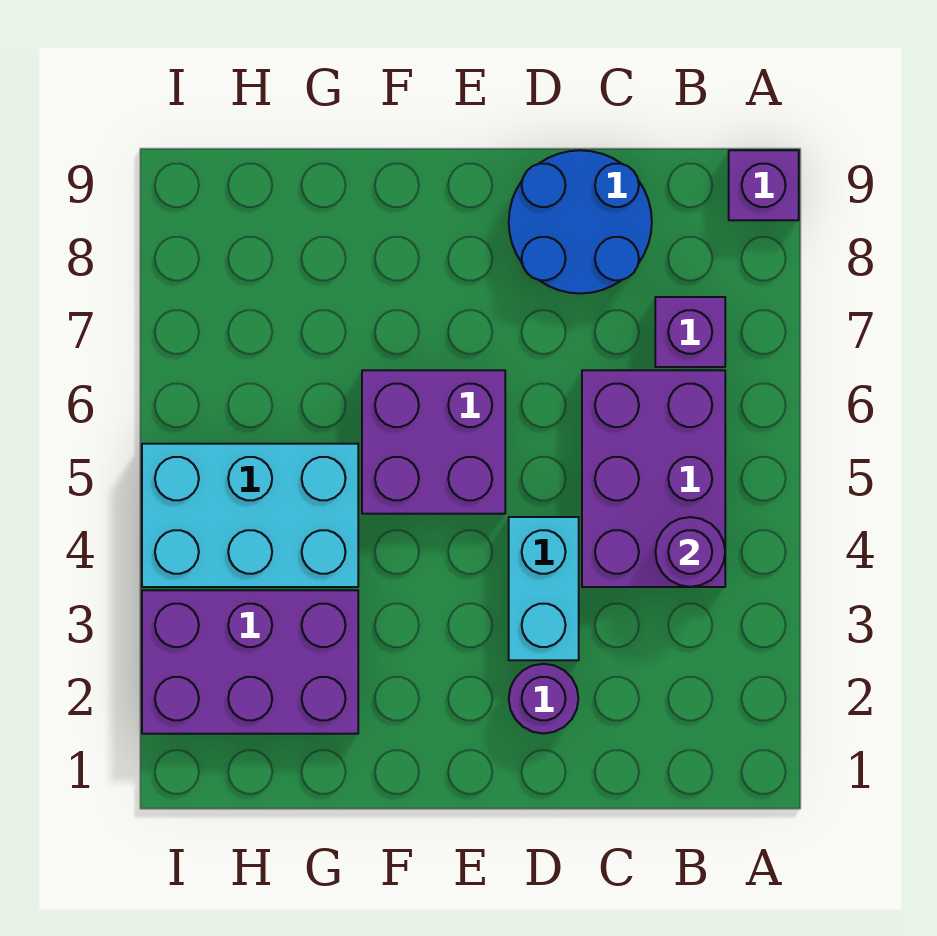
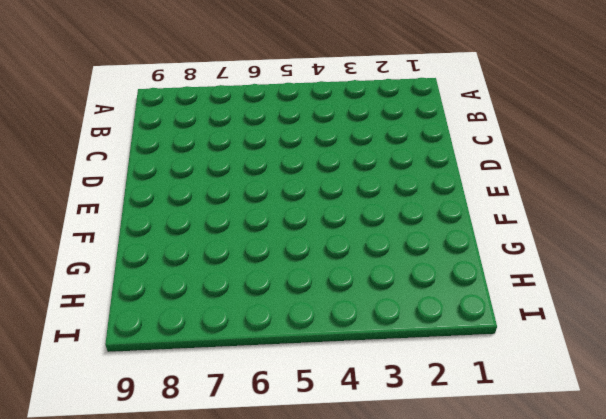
none -> purple brick A9 level 1
none -> purple brick B4:C6 level 1

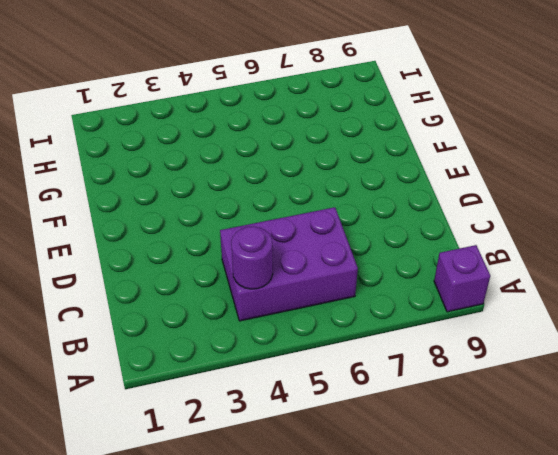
none -> purple brick B7 level 1
none -> blue round brick C8:D9 level 1

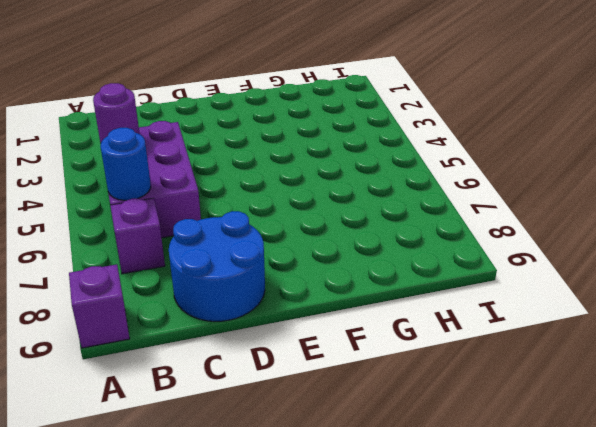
blue round brick B6 level 2 -> none
none -> purple round brick D2 level 1
none -> cyan brick D3:D4 level 1

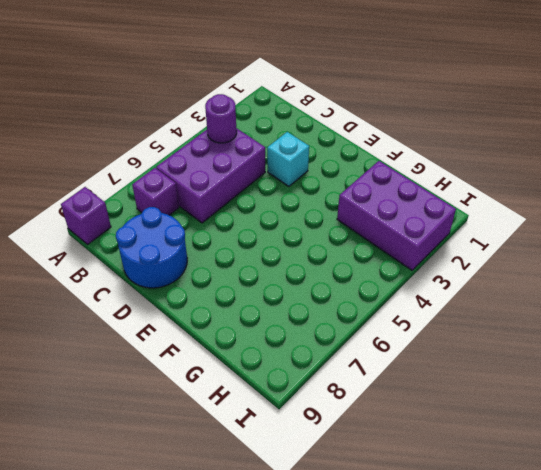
cyan brick D3 level 1 -> cyan brick D3:D4 level 1
none -> purple round brick D2 level 1
none -> purple brick E5:F6 level 1

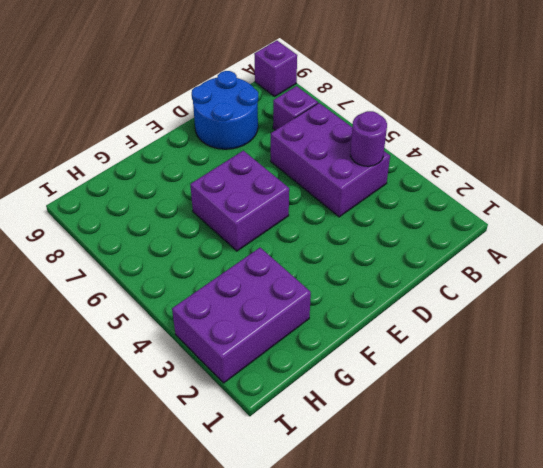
none -> purple round brick D2 level 1
none -> cyan brick D3:D4 level 1

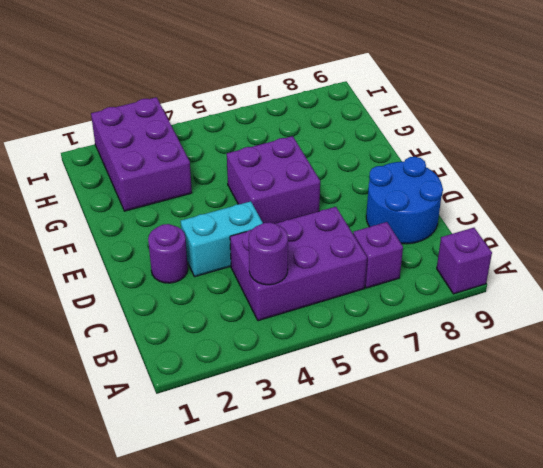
none -> cyan brick G4:I5 level 1

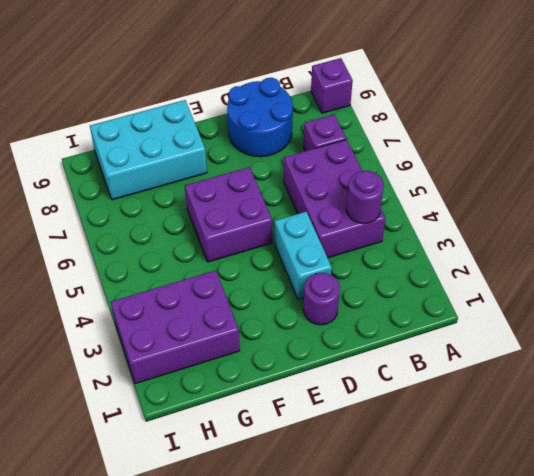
cyan brick F8:H9 level 1 -> cyan brick G4:I5 level 1

